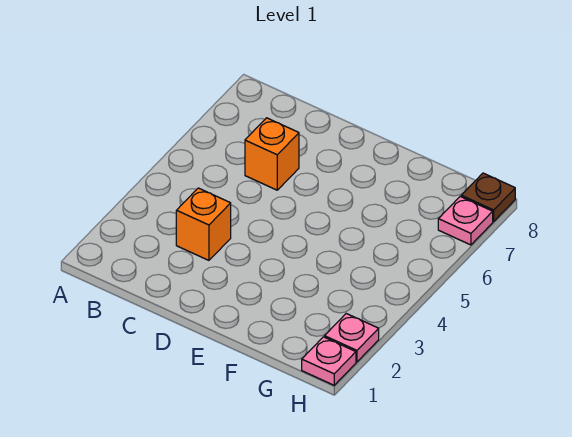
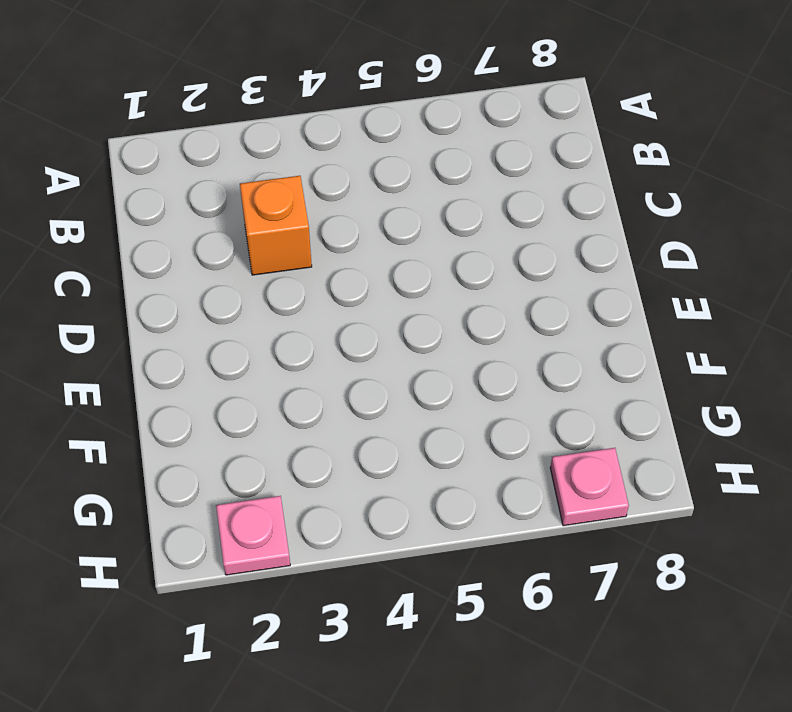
none -> orange brick C6 level 1
none -> pink plate H1 level 1

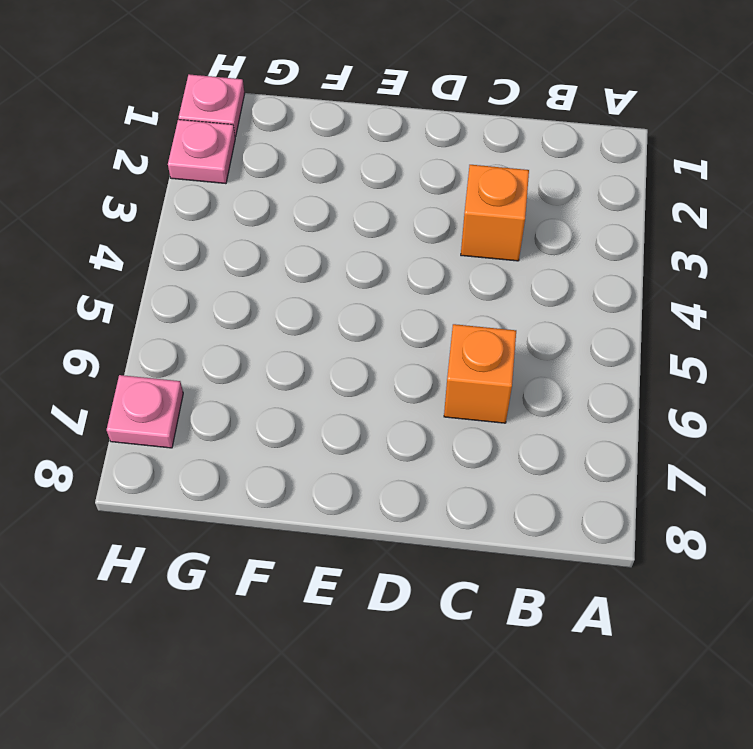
none -> brown plate H8 level 1

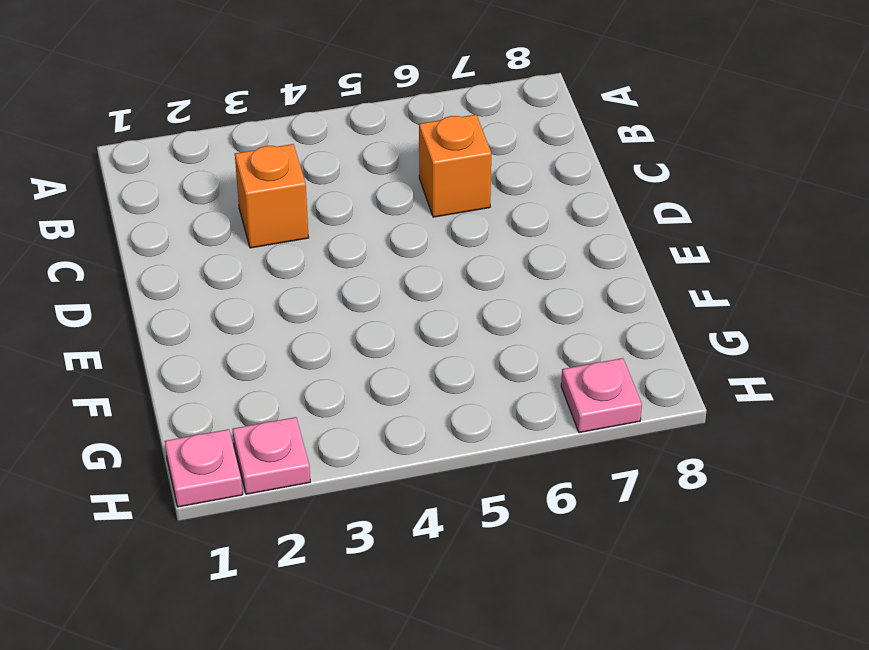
none -> brown plate H8 level 1

